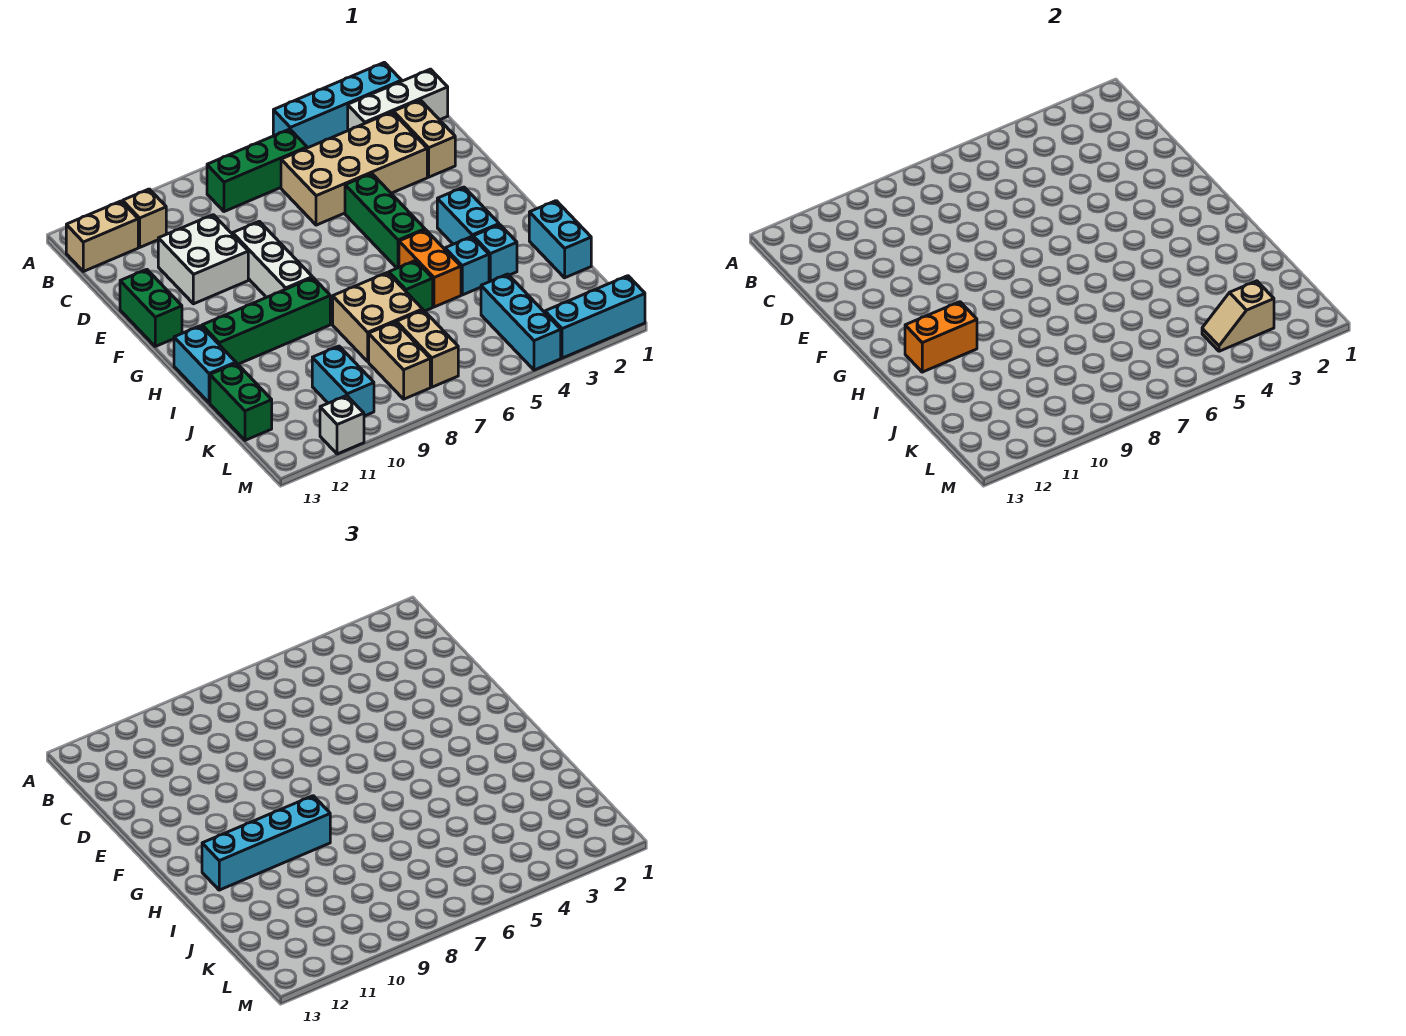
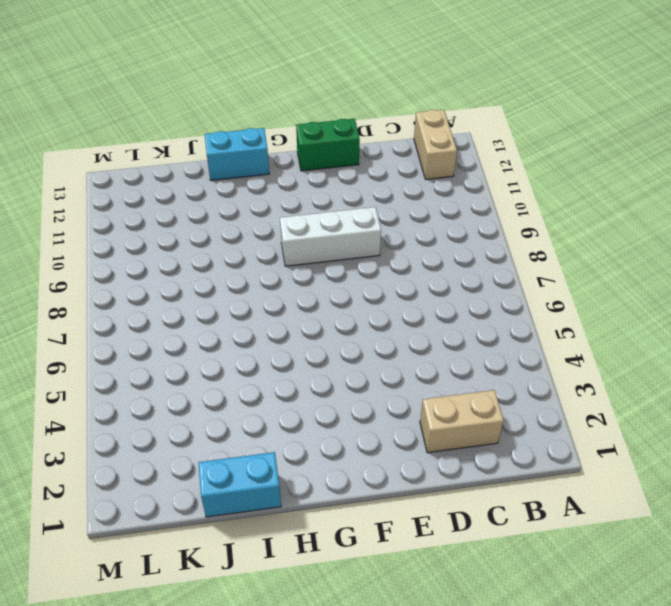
none -> cyan brick A2:A5 level 1
none -> white brick B1:B3 level 1
none -> green brick B6:B8 level 1
none -> tan brick B11 level 1

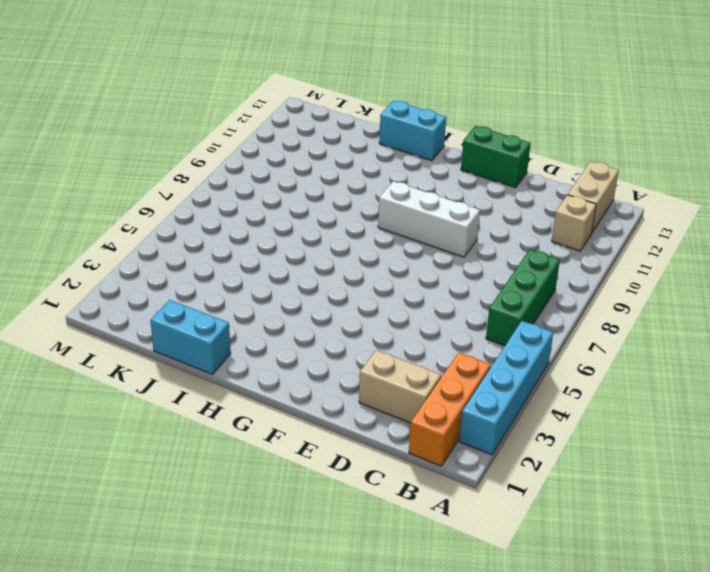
orange brick B1:B3 level 1 -> white brick B1:B3 level 1
none -> tan brick C3:D6 level 1
none -> white brick D10:E11 level 1
none -> green brick E5:G5 level 1
none -> cyan brick G3:H3 level 1

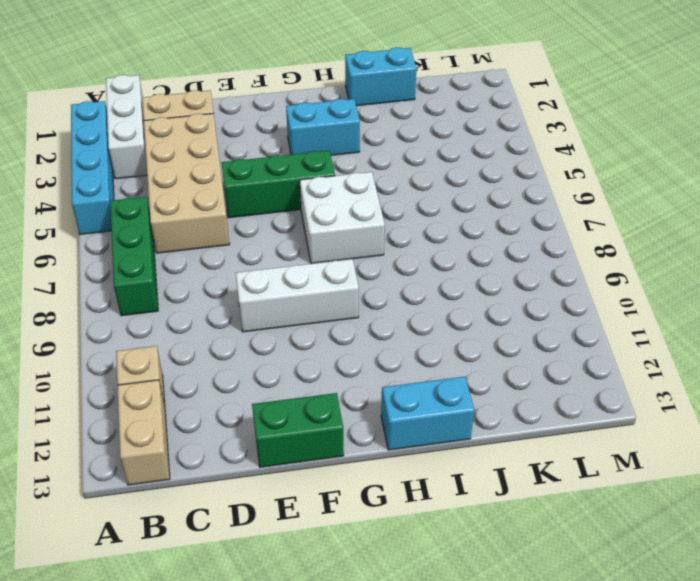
white brick G6:H7 level 1 -> white brick D10:E11 level 1
none -> orange brick H5:I5 level 1
none -> green brick H9:H12 level 1
none -> cyan brick I3 level 1
none -> cyan brick I4 level 1

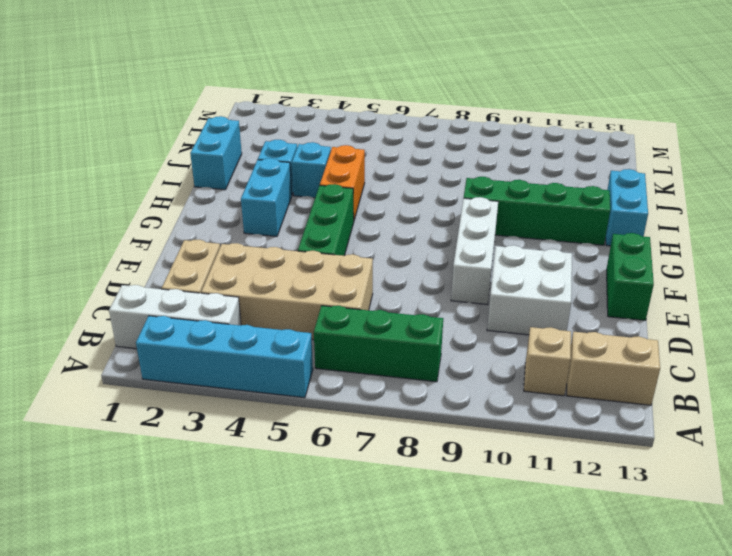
none -> green brick I6 level 1
none -> tan brick I7:J8 level 1
none -> green brick J13:K13 level 1
none -> cyan brick K4:M4 level 1

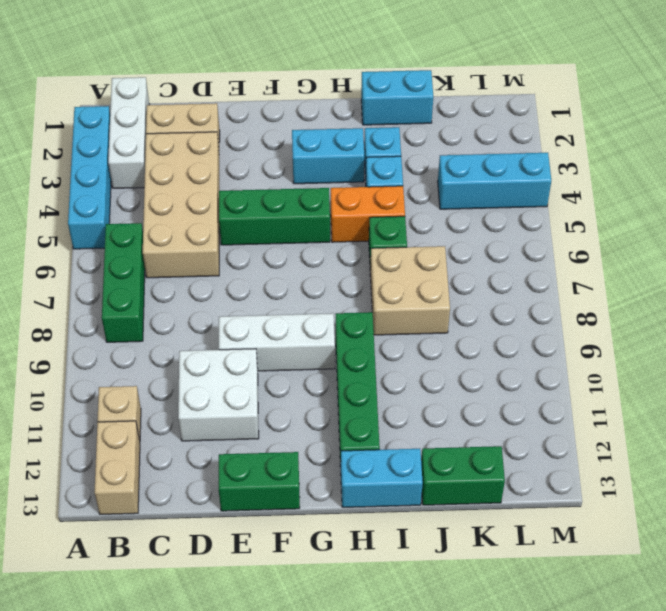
none -> tan brick K7:L7 level 1
none -> tan brick K8:L8 level 1
none -> cyan brick K10:L10 level 1
none -> cyan brick M1:M3 level 1

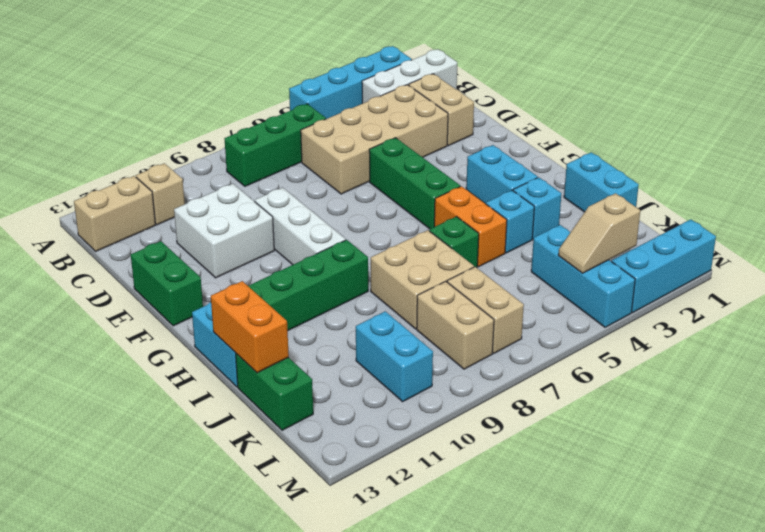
orange brick I13:J13 level 2 -> orange brick H11:H12 level 2
none -> white brick M11 level 1
none -> cyan brick H9:H12 level 3

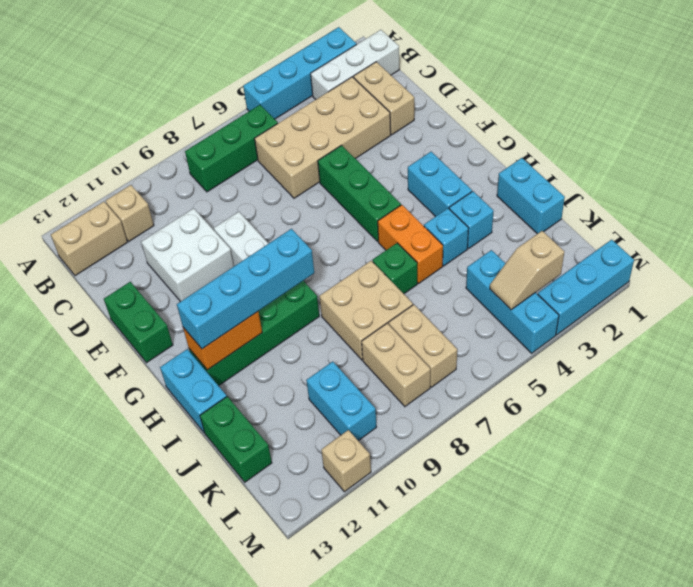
tan brick M11 level 1 -> white brick M11 level 1

